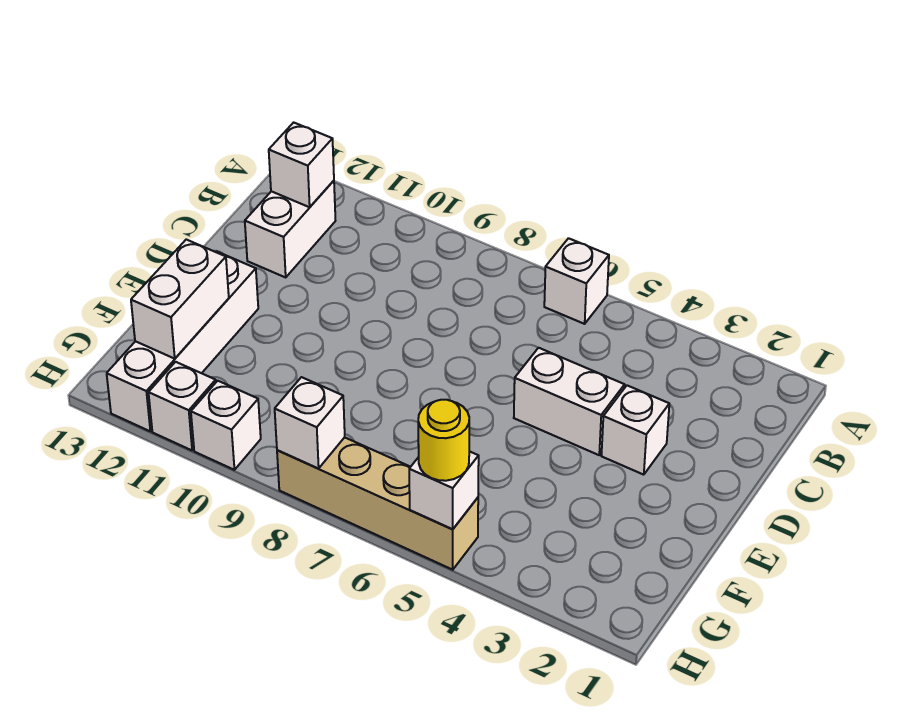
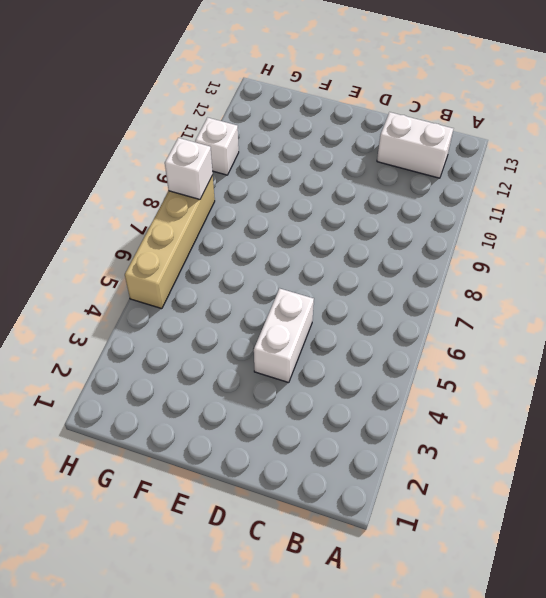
none -> white brick A6 level 1
none -> white brick D3 level 1
none -> white brick E12:H12 level 1

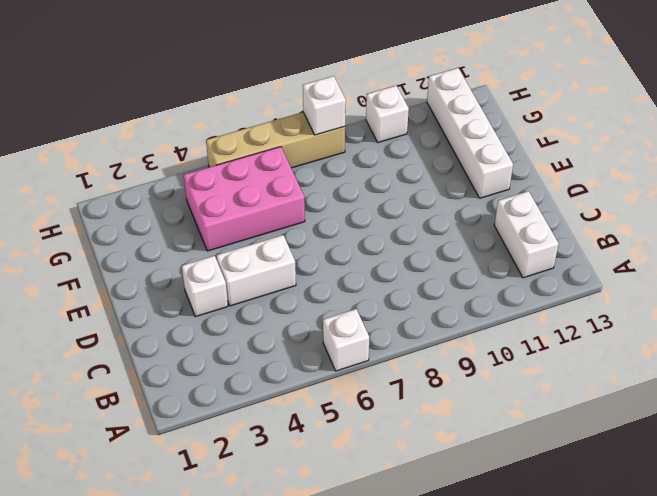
pink brick F4:G6 level 1 -> none
none -> white brick H11 level 1
none -> white brick B12 level 2
none -> white brick F12:G12 level 2

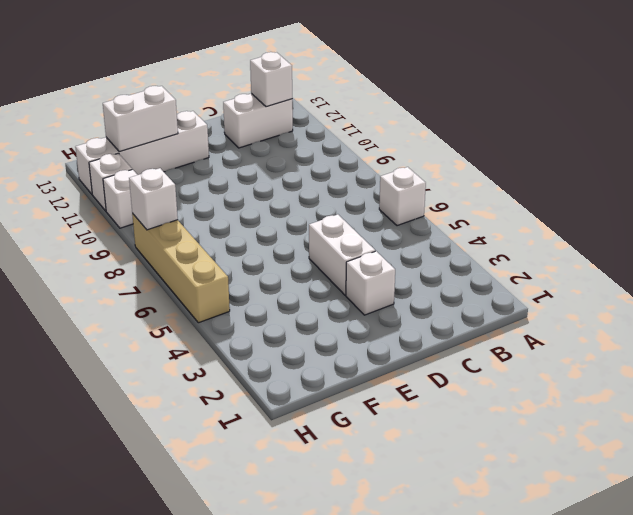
none -> white brick H5 level 2
none -> yellow round brick H5 level 3

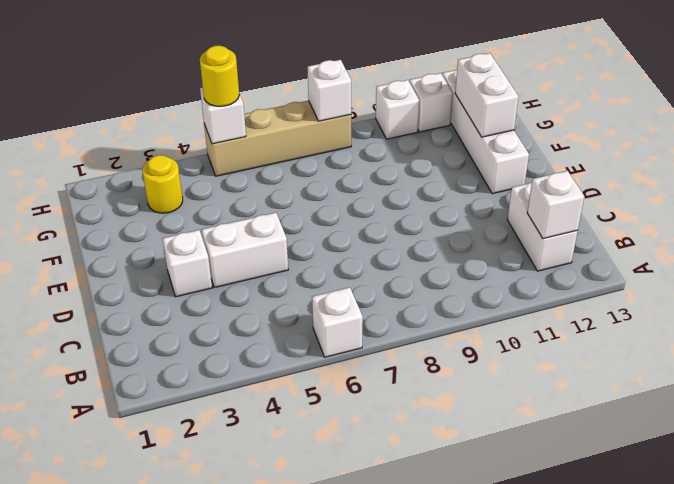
yellow round brick G3 level 1 -> none

